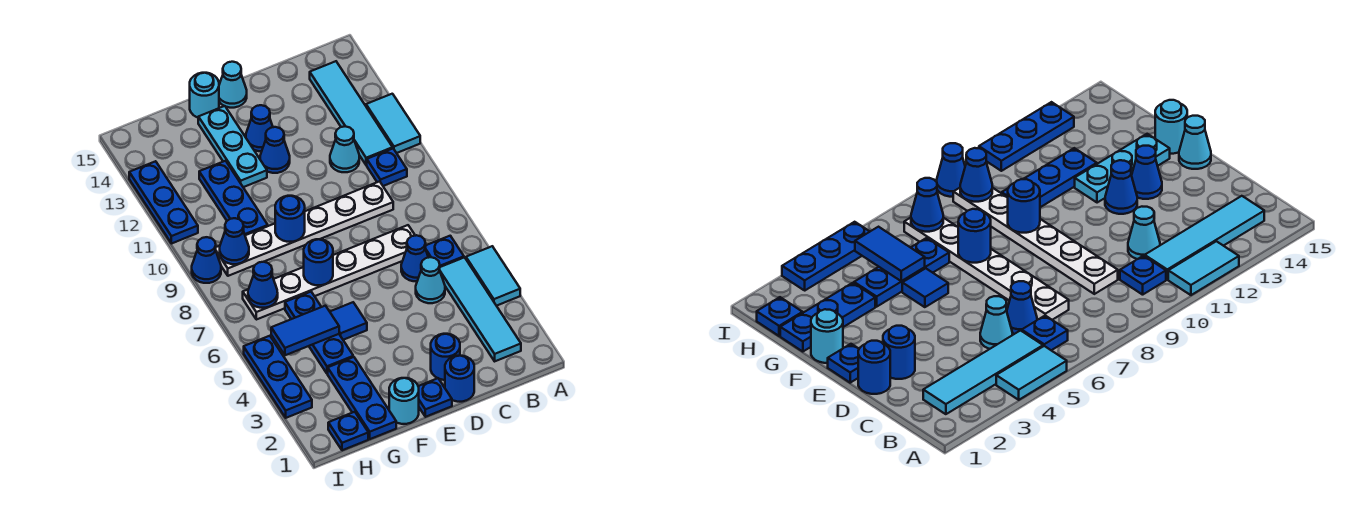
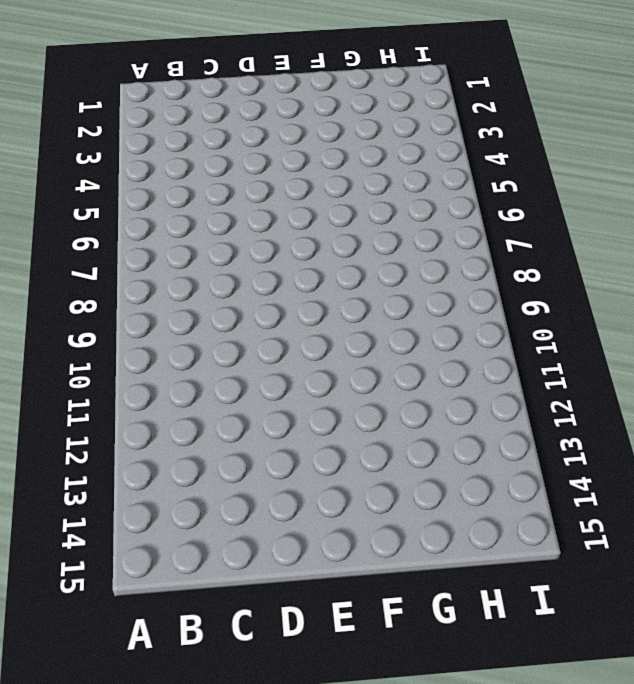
none -> cyan tile A4:A5 level 1
none -> cyan tile A11:A12 level 1
none -> cyan tile B2:B5 level 1
none -> blue plate B6 level 1

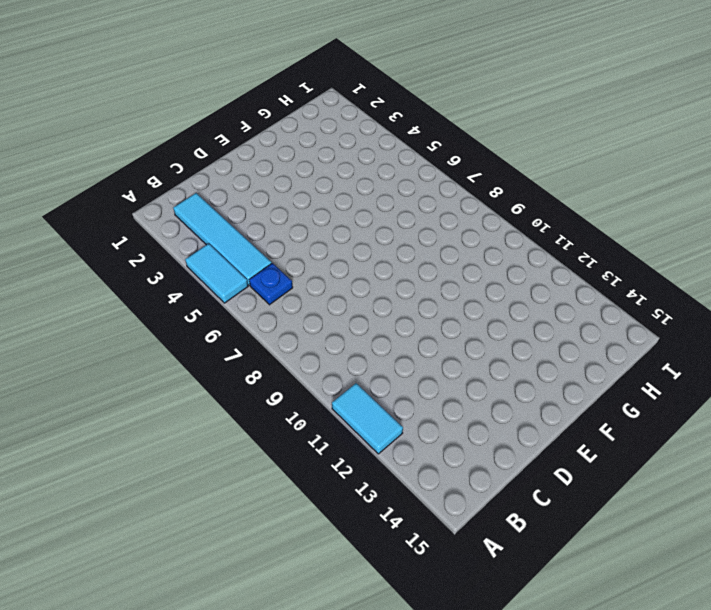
none -> blue plate B10 level 1
none -> cyan tile B11:B14 level 1
none -> cyan cone C5 level 1
none -> blue cone C6 level 1

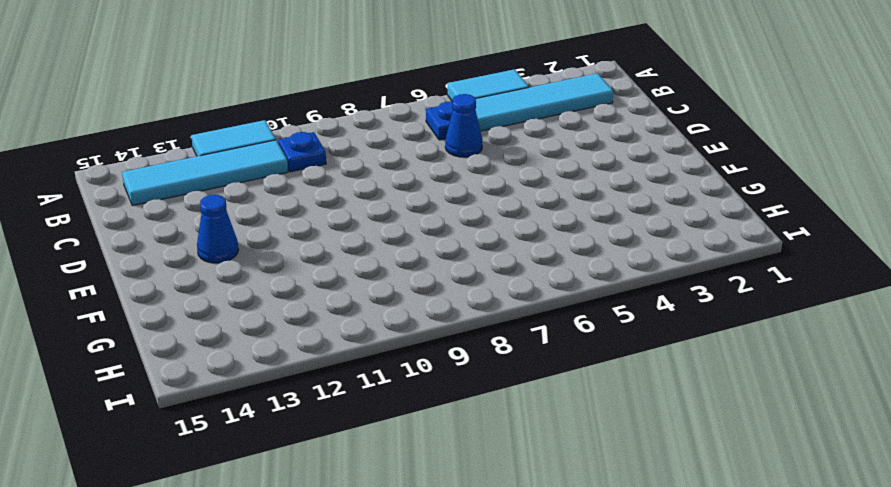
none -> cyan cone C5 level 1
none -> white plate C7:H7 level 1
none -> white plate C9:H9 level 1
none -> cyan cone C11 level 1

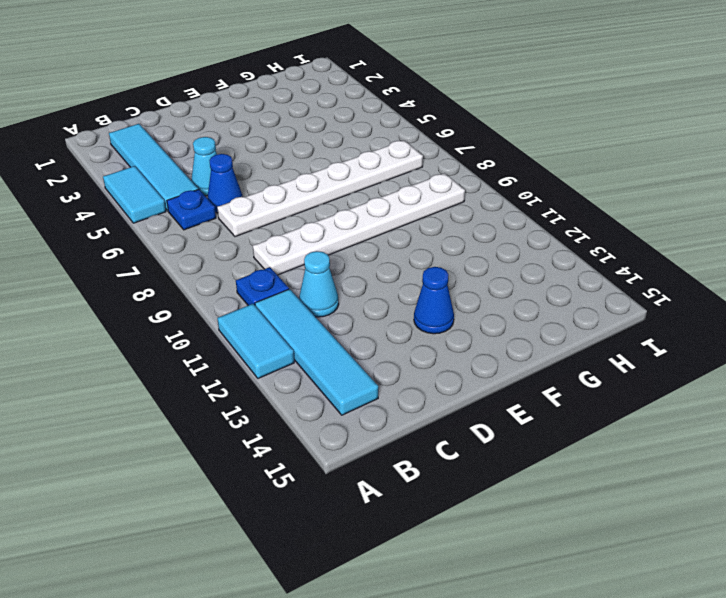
none -> blue round brick D1 level 1
none -> blue round brick D2 level 1
none -> blue plate E1 level 1
none -> blue cone E12 level 1

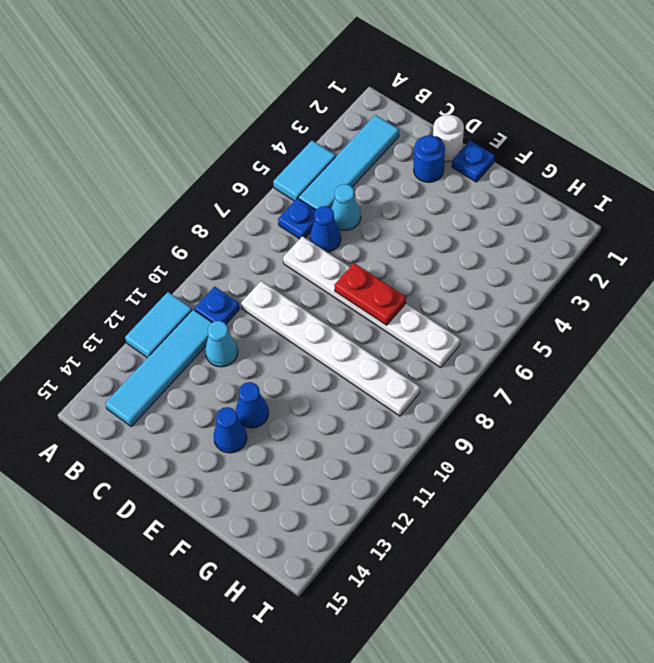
white round brick D1 level 1 -> blue round brick D1 level 1
red plate E7:F7 level 2 -> blue round brick F7 level 2
none -> cyan cone E15 level 1
none -> cyan round brick F1 level 1
none -> blue tile F5 level 1
none -> cyan plate F12:F14 level 1

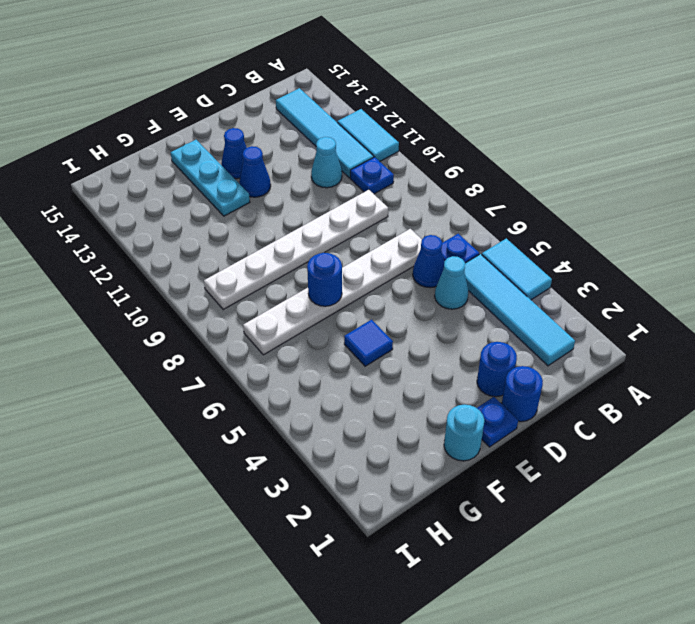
none -> cyan cone E15 level 1
none -> cyan round brick F15 level 1
none -> blue plate G1:G3 level 1
none -> blue plate G4:G6 level 1

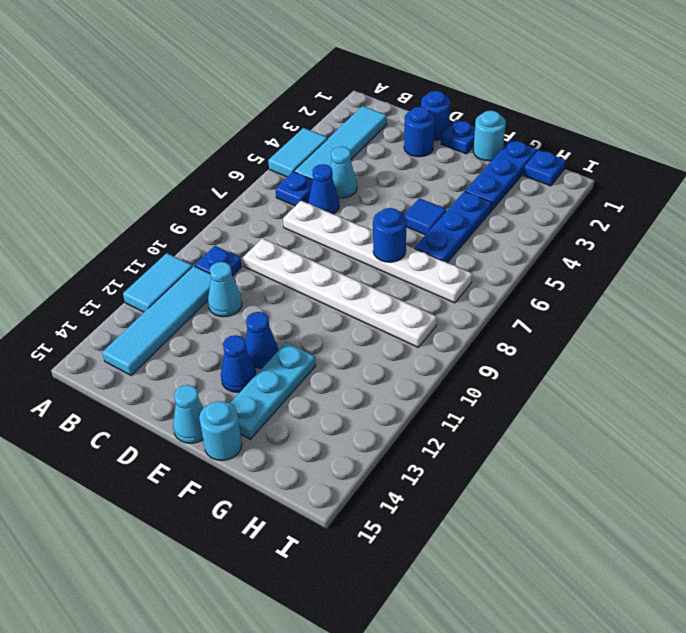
none -> blue plate G10:G12 level 1
none -> blue plate I3:I5 level 1
none -> blue cone I9 level 1
none -> blue plate I11:I13 level 1

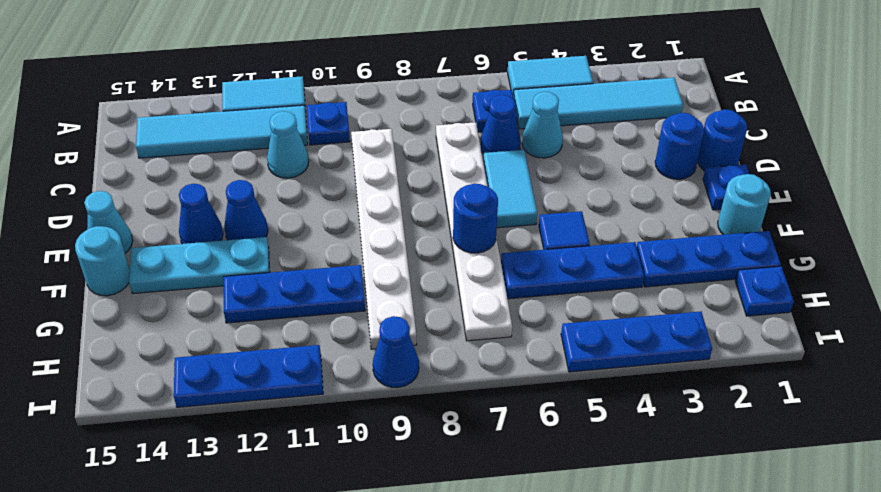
cyan tile D6:E6 level 1 -> none
none -> blue round brick F9 level 2
none -> blue tile G5:H5 level 2
none -> blue cone H7 level 2
none -> blue cone H9 level 2

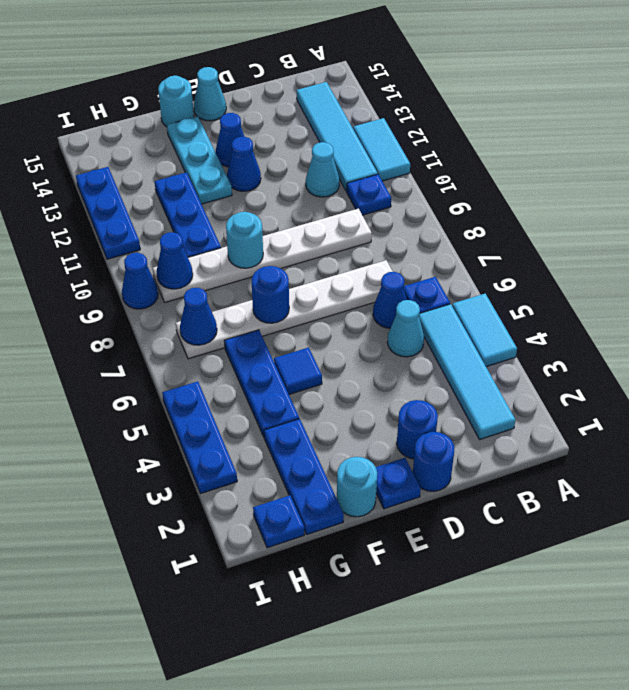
cyan round brick F9 level 2 -> blue round brick F9 level 2
none -> blue tile G5:H5 level 2

